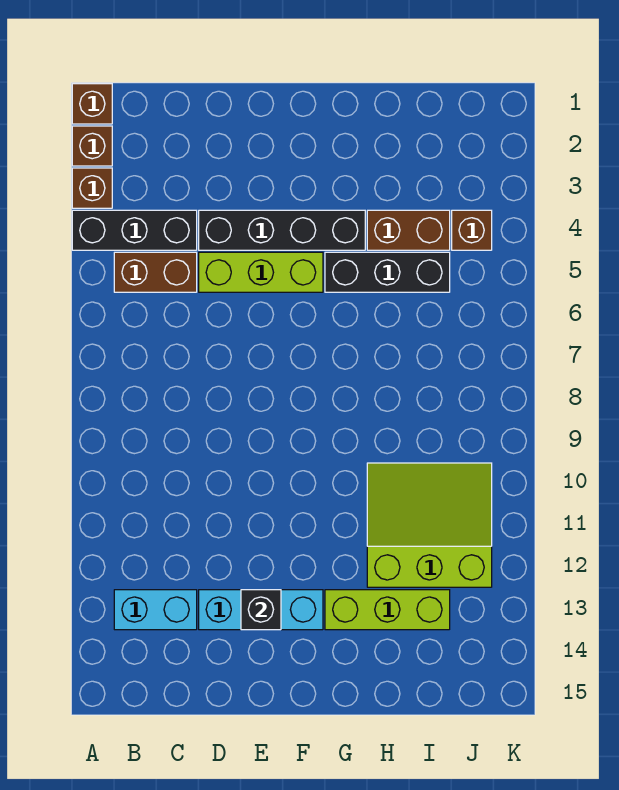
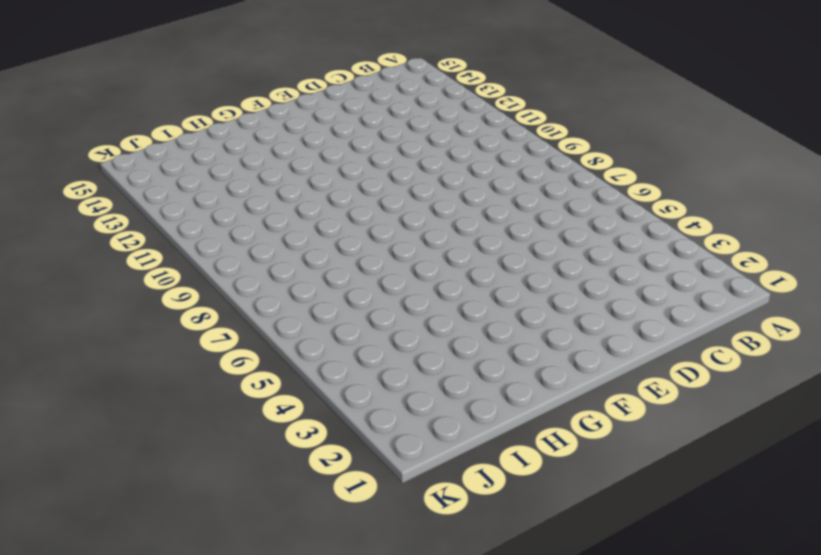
none -> brown brick A1 level 1
none -> brown brick A2 level 1
none -> brown brick A3 level 1

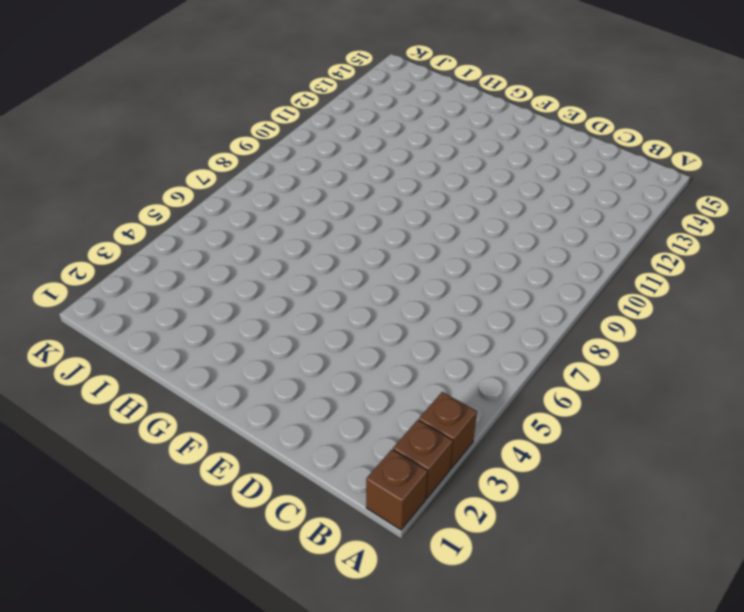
none -> black brick A4:C4 level 1
none -> brown brick B5:C5 level 1
none -> cyan brick B13:C13 level 1

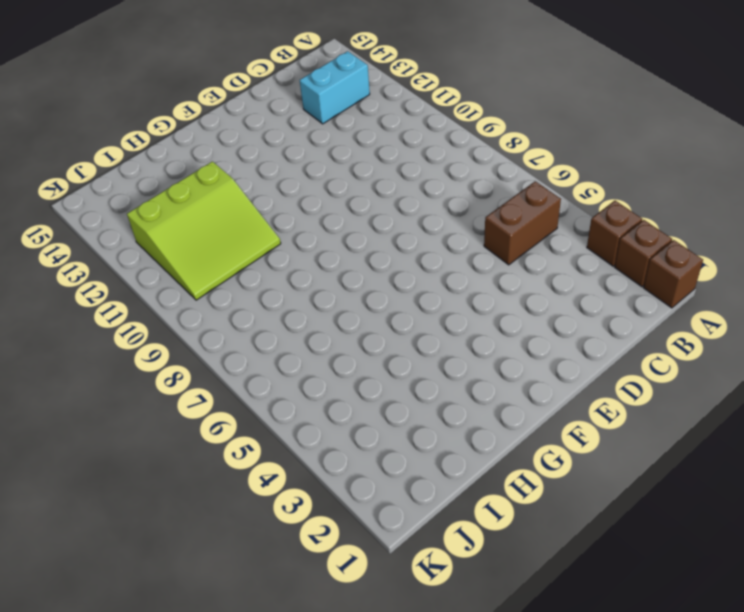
none -> black brick A4:C4 level 1
none -> black brick D4:G4 level 1
none -> lime brick D5:F5 level 1

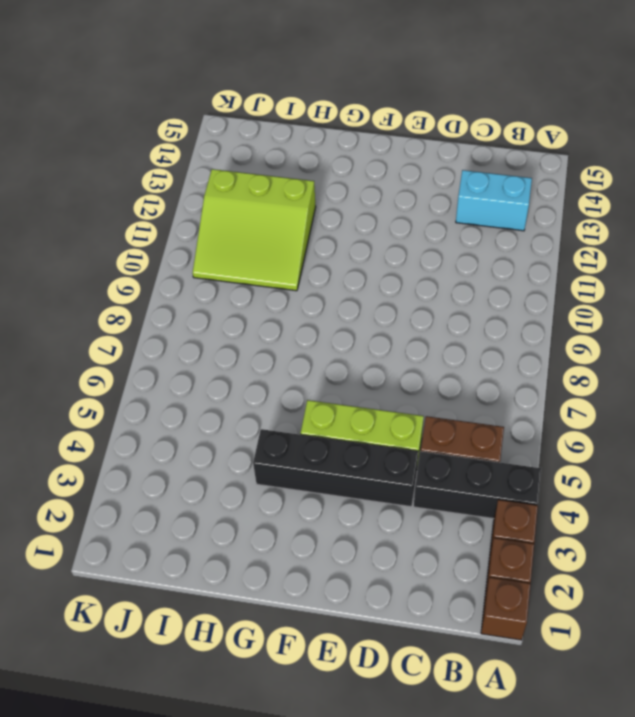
none -> cyan brick D13:F13 level 1
none -> black brick G5:I5 level 1
none -> lime brick G13:I13 level 1

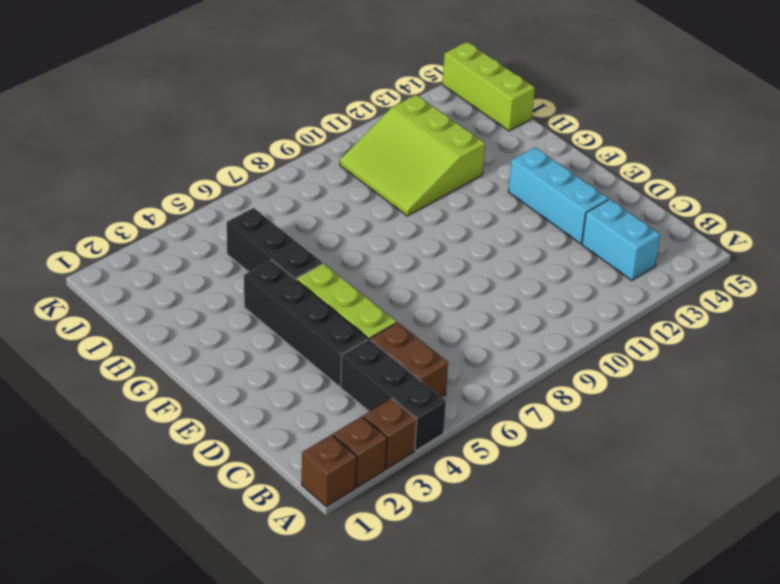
lime brick I15:K15 level 1 -> lime brick G13:I13 level 1
none -> brown brick H4:I4 level 1
none -> brown brick J4 level 1
none -> black brick E13 level 2

